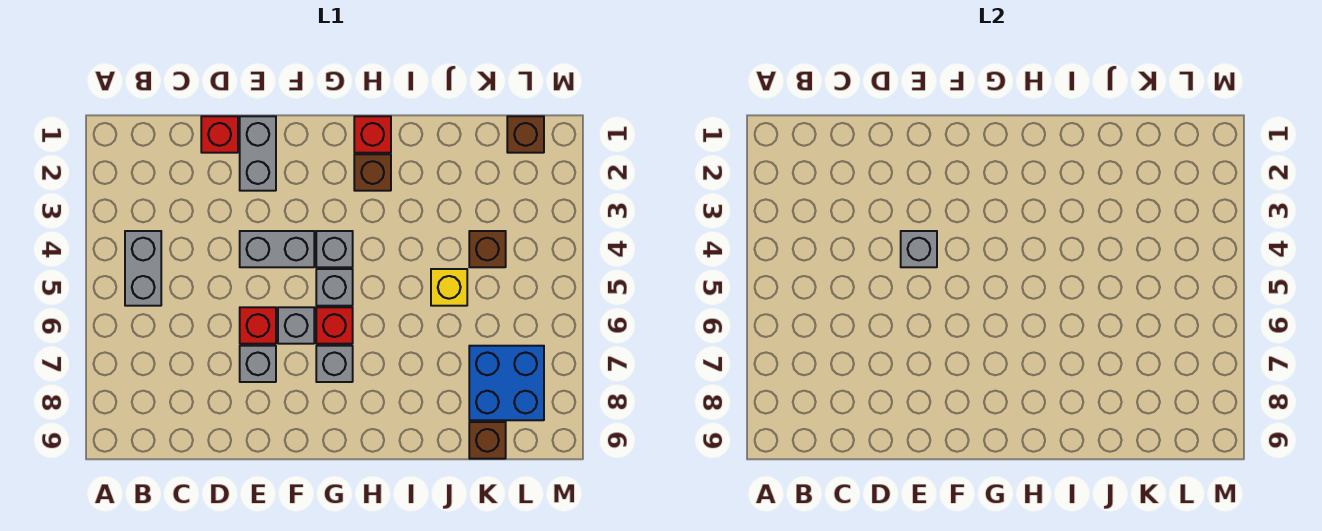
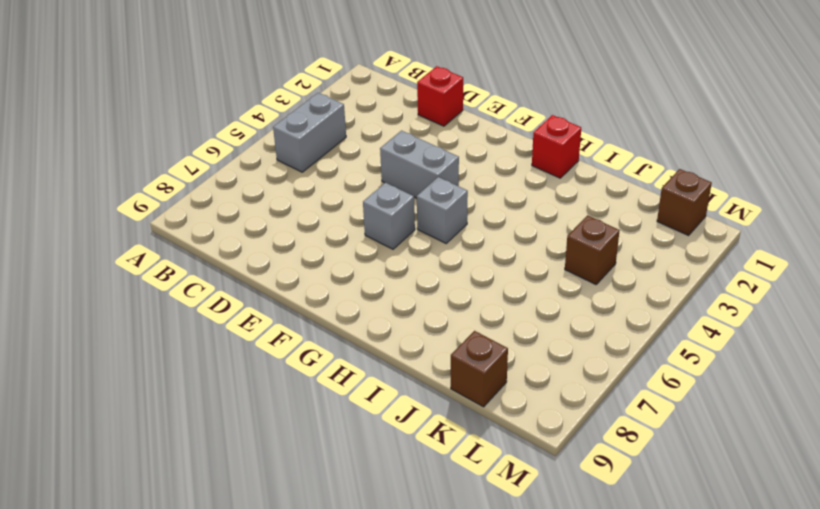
none -> grey brick E1:E2 level 1
none -> red brick E6 level 1
none -> grey brick E7 level 1

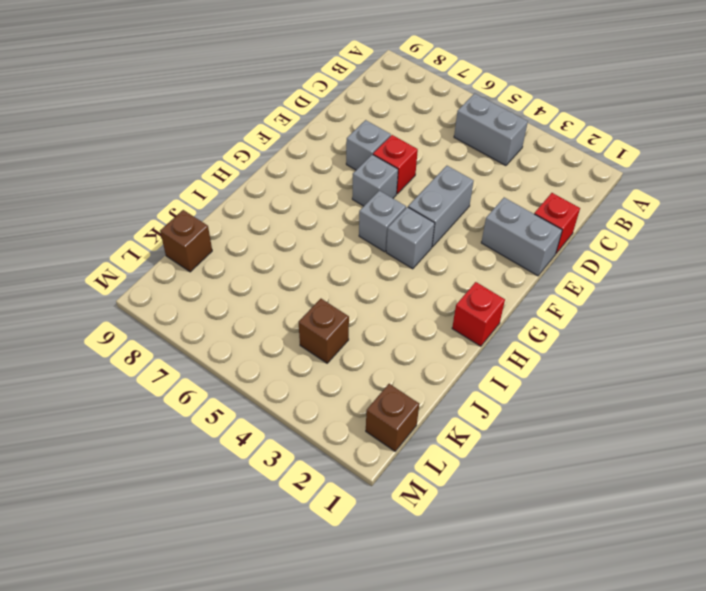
none -> red brick G6 level 1
none -> grey brick G7 level 1
none -> brown brick H2 level 1

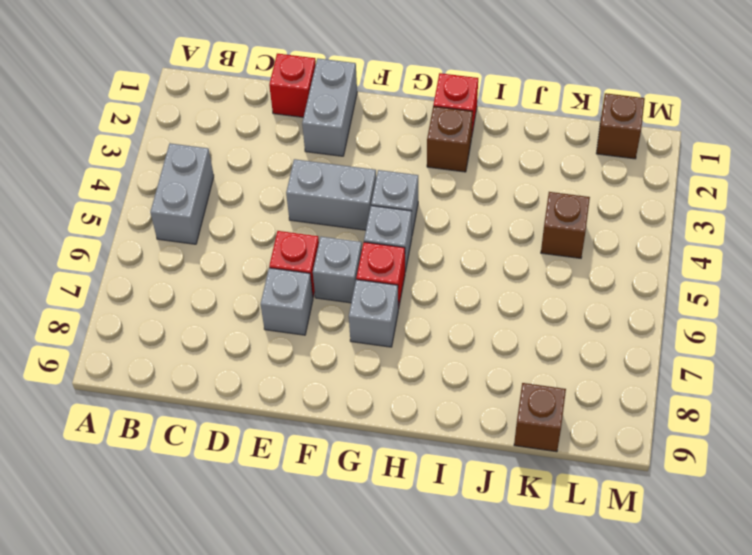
none -> yellow brick J5 level 1
none -> blue brick K7:L8 level 1
none -> grey brick E4 level 2

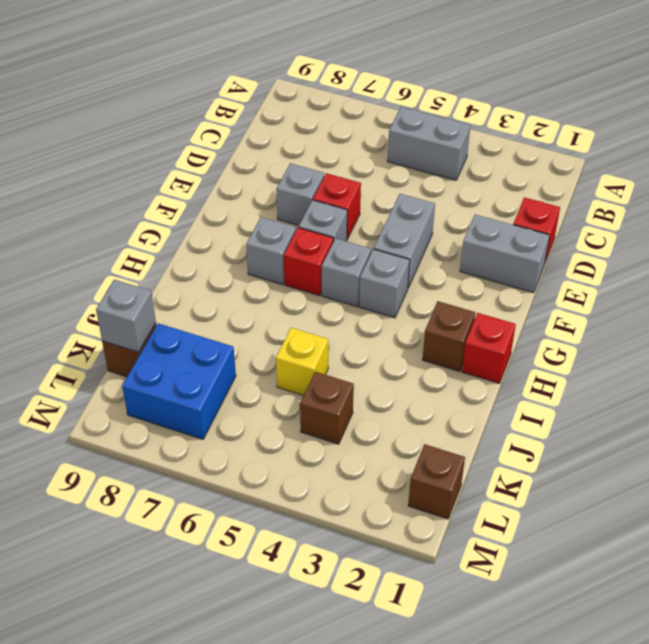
grey brick K9 level 2 -> grey brick E4 level 2

